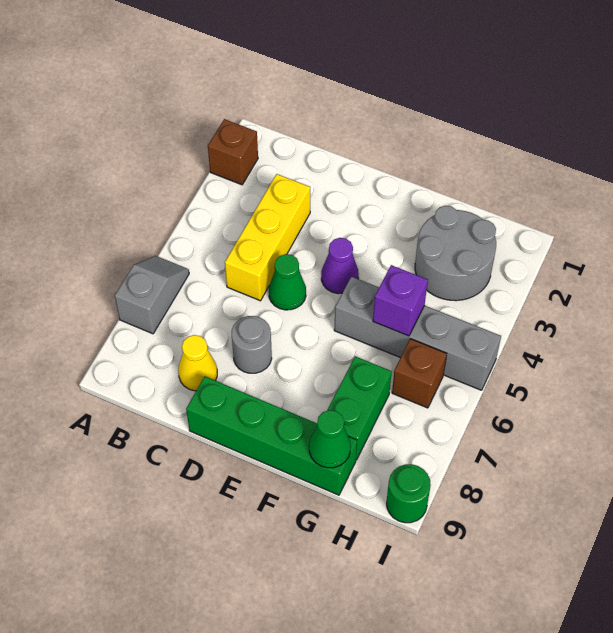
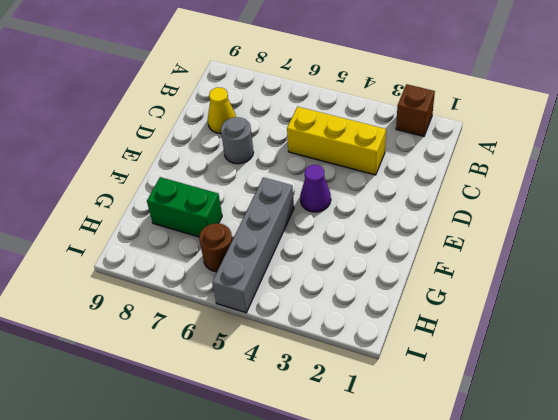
brown round brick H6 level 1 -> brown brick H6 level 1
none -> grey slope A6:A7 level 1 top 7
none -> green cone D5 level 1
none -> green brick D9:G9 level 1

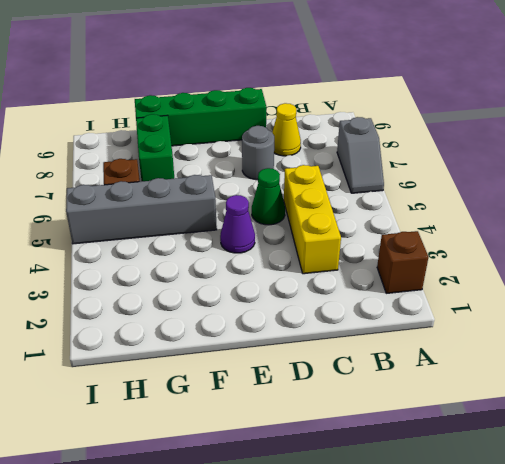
none -> grey round brick G2:H3 level 1
none -> green round brick I9 level 1
none -> purple brick G5 level 2

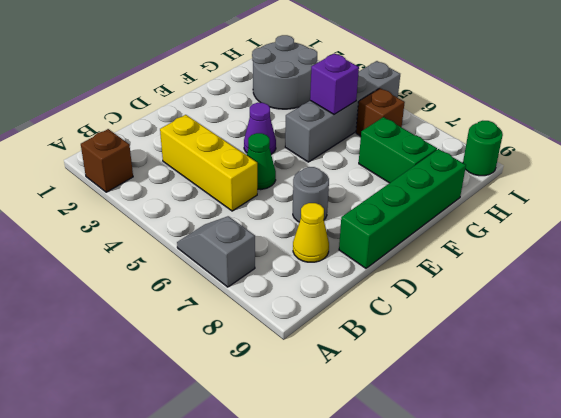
none -> green cone G9 level 2

